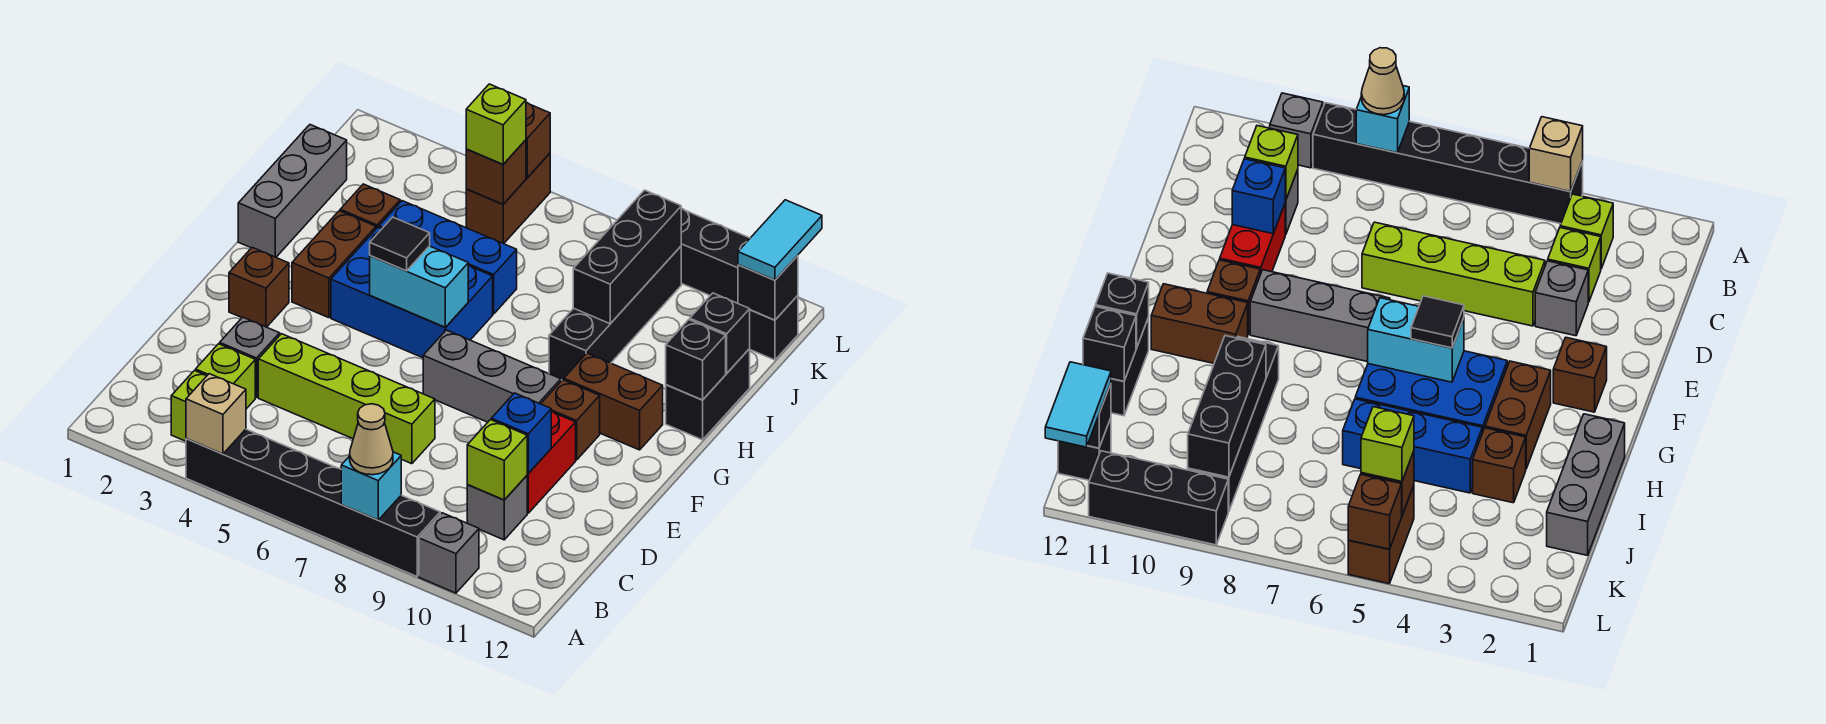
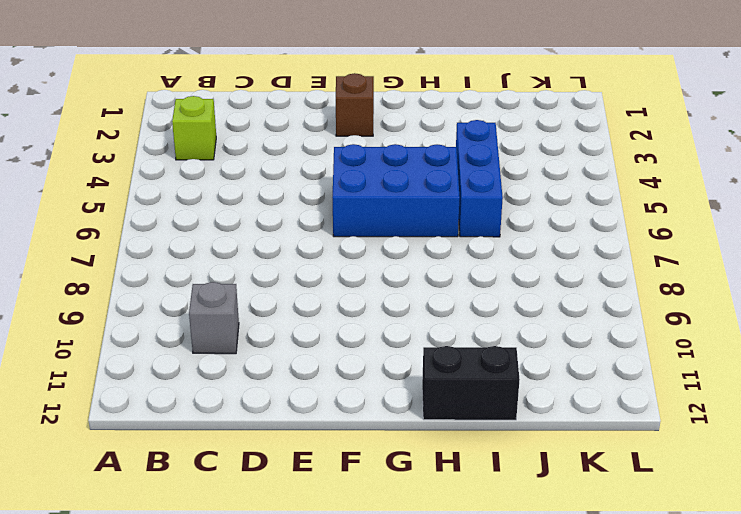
blue brick F5:H6 level 1 -> blue brick G4:H6 level 1
none -> black brick A4:A9 level 1
none -> grey brick A10 level 1
none -> lime brick C3 level 1
none -> grey brick D3 level 1

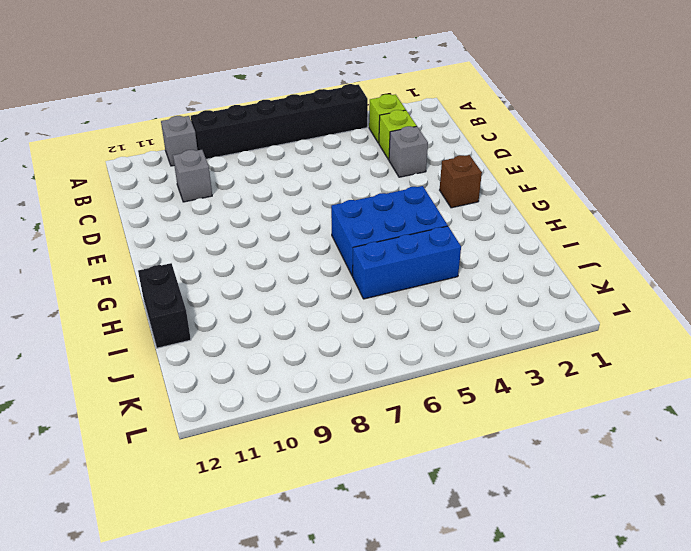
none -> lime brick D4:D7 level 1
none -> red brick D10:E10 level 1
none -> grey brick F7:F9 level 1
none -> brown brick F10 level 1

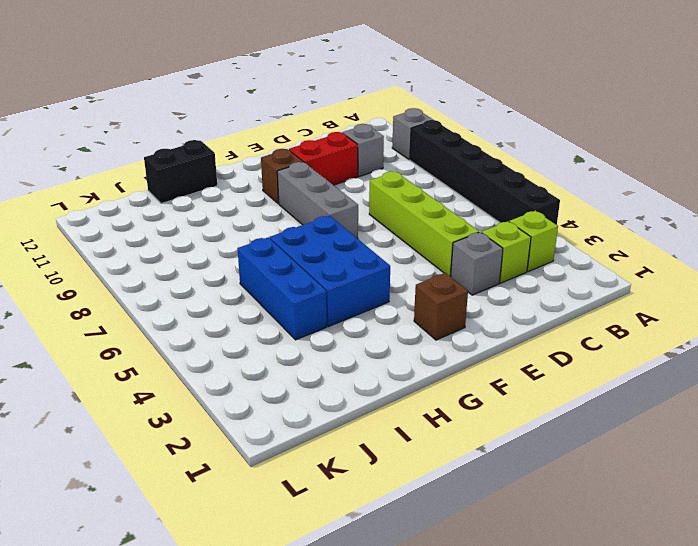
none -> brown brick G3:H3 level 1
none -> brown brick G10:G11 level 1
none -> grey brick H1:J1 level 1
none -> black brick H9:K9 level 1

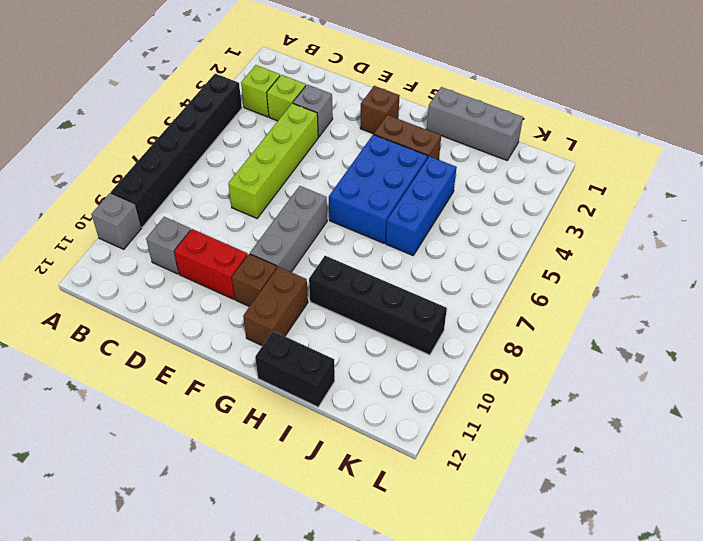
none -> brown brick I3 level 1
none -> brown brick K5:L5 level 1
none -> black brick K12 level 1
none -> black brick L9:L11 level 1

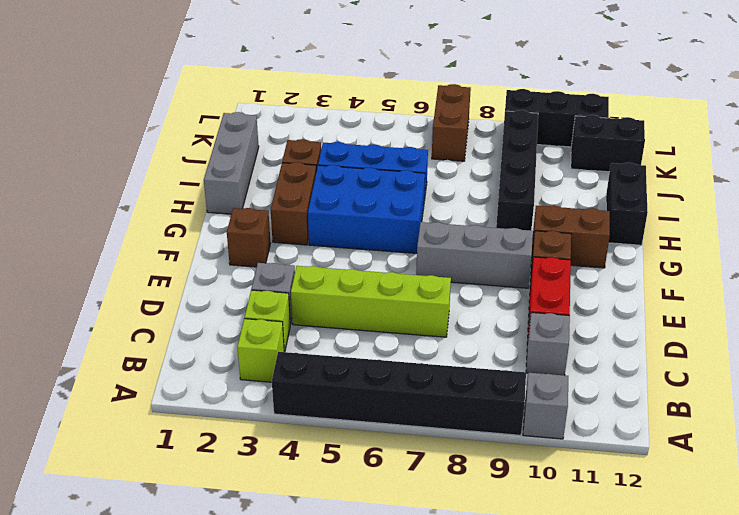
brown brick K7:L7 level 1 -> brown brick K5:L5 level 1
black brick K11:K12 level 1 -> black brick K12 level 1
none -> tan brick A4 level 2
none -> cyan brick A8 level 2
none -> lime brick C10 level 2
none -> blue brick D10 level 2

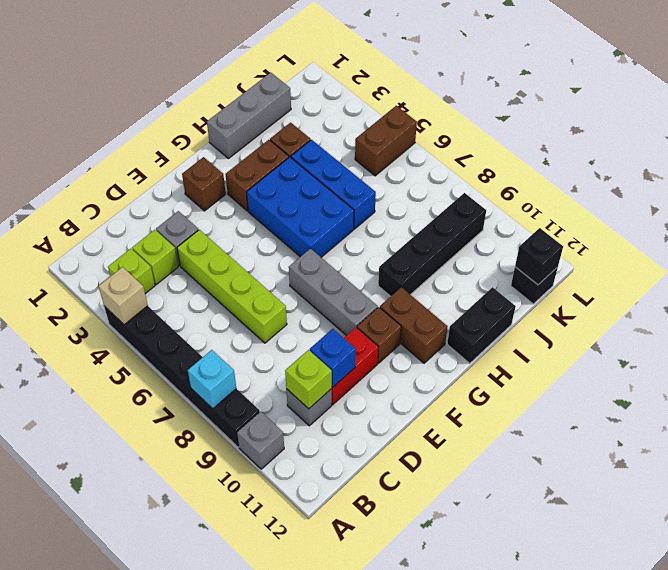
none -> black brick L9:L11 level 1
none -> cyan brick G5:G6 level 2
none -> black brick H12 level 2
none -> black brick I9:K9 level 2

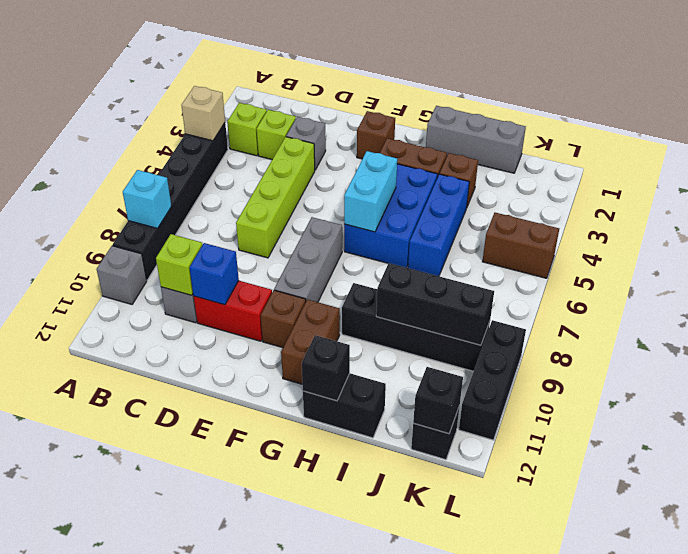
none -> black brick I12 level 2
none -> brown brick K5 level 2
none -> brown brick L5 level 2
none -> tan cone A8 level 3

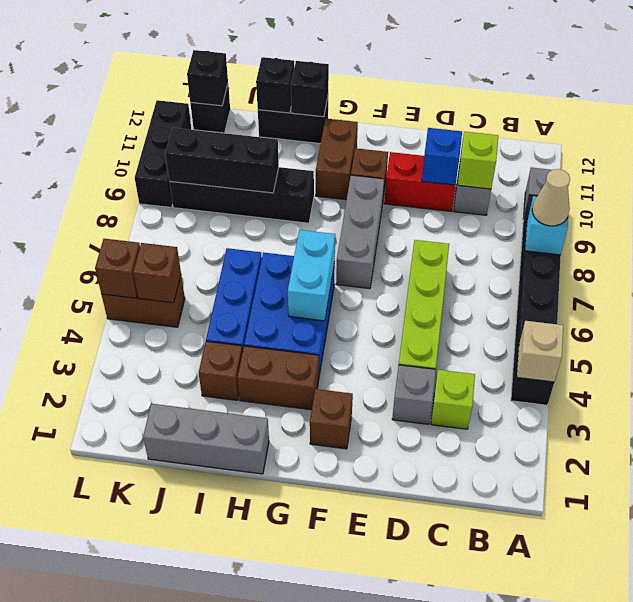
none -> lime brick B3 level 1
none -> black tile G5 level 3
none -> lime brick K5 level 3
none -> cyan tile K12:L12 level 3

